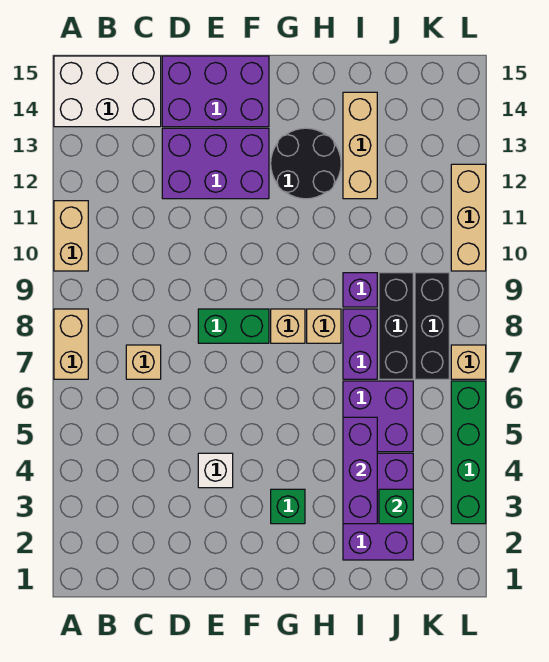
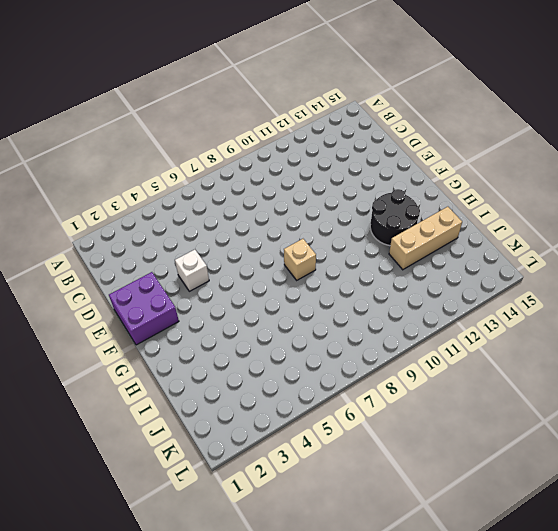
purple brick E1:F2 level 1 -> purple brick I5:J6 level 1
none -> tan brick A7:A8 level 1
none -> tan brick A10:A11 level 1
none -> white brick A14:C15 level 1

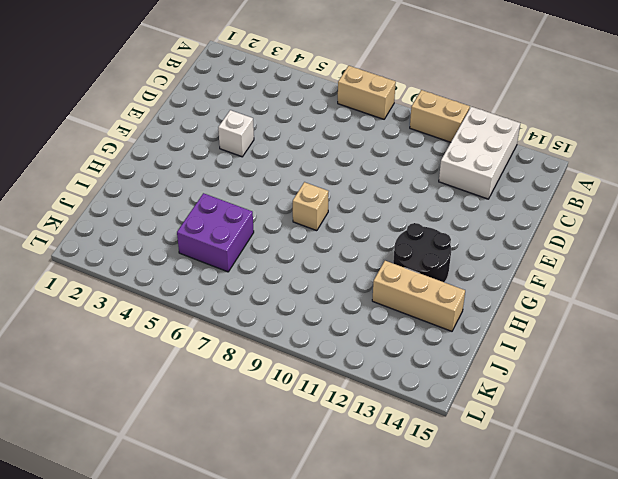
white brick A12:C13 level 1 -> white brick A14:C15 level 1
none -> tan brick C7 level 1
none -> purple brick D12:F13 level 1
none -> purple brick D14:F15 level 1

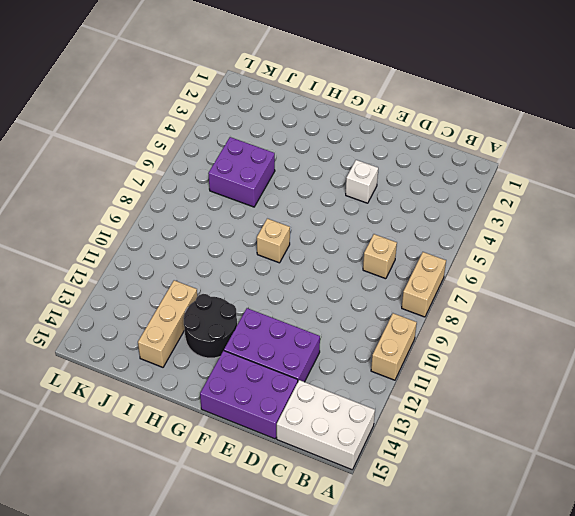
none -> green brick E8:F8 level 1
none -> green brick G3 level 1
none -> tan brick H8 level 1

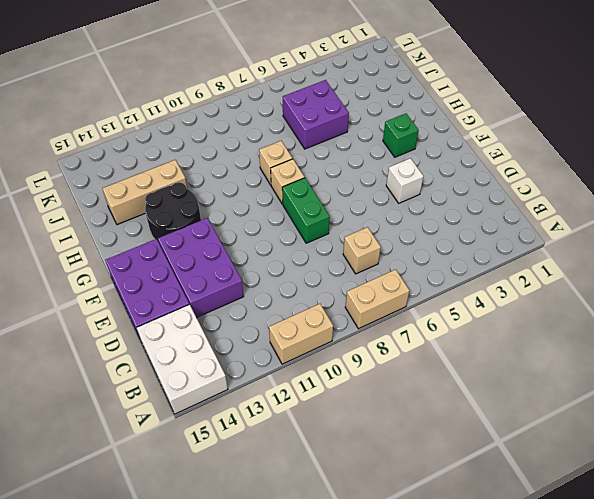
none -> purple brick I2:J4 level 1
none -> purple brick I7:I8 level 1
none -> purple brick I9 level 1

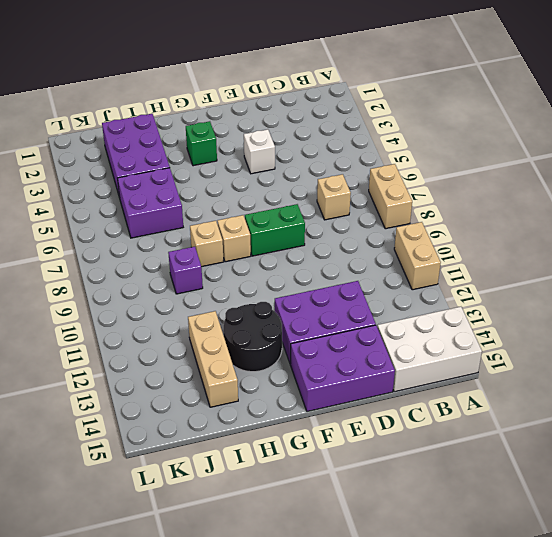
none -> purple brick I7:I8 level 1
none -> black brick J7:J9 level 1
none -> black brick K7:K9 level 1

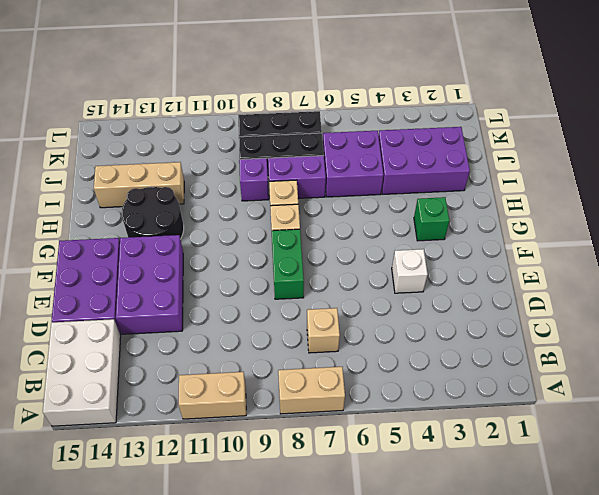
none -> green brick L3:L6 level 1
none -> tan brick L7 level 1
none -> tan brick L10:L12 level 1

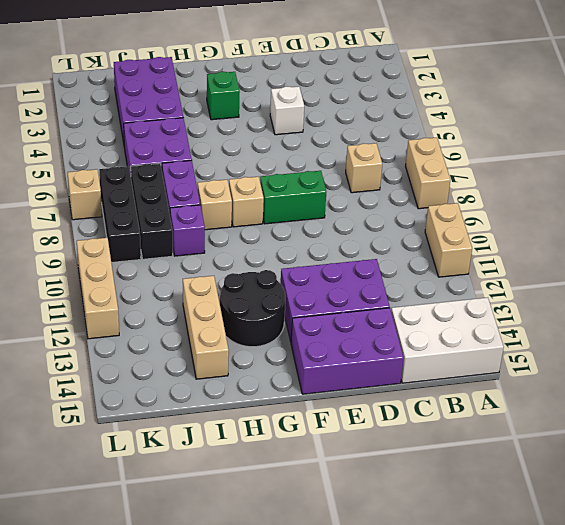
none -> green brick L3:L6 level 1
none -> purple brick I3:I5 level 2
none -> green brick J3 level 2

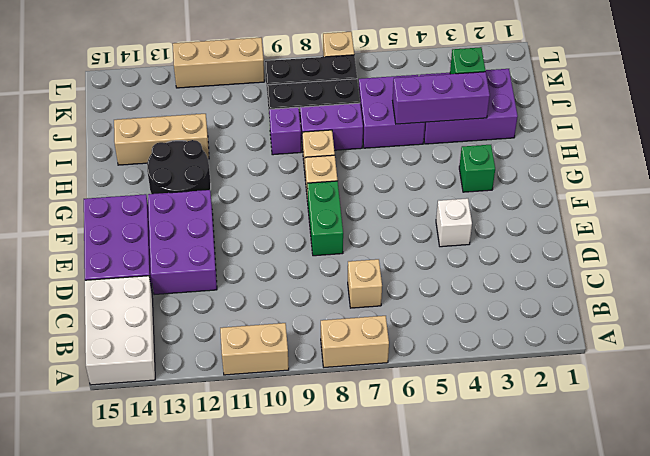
none -> green brick L3:L6 level 1

